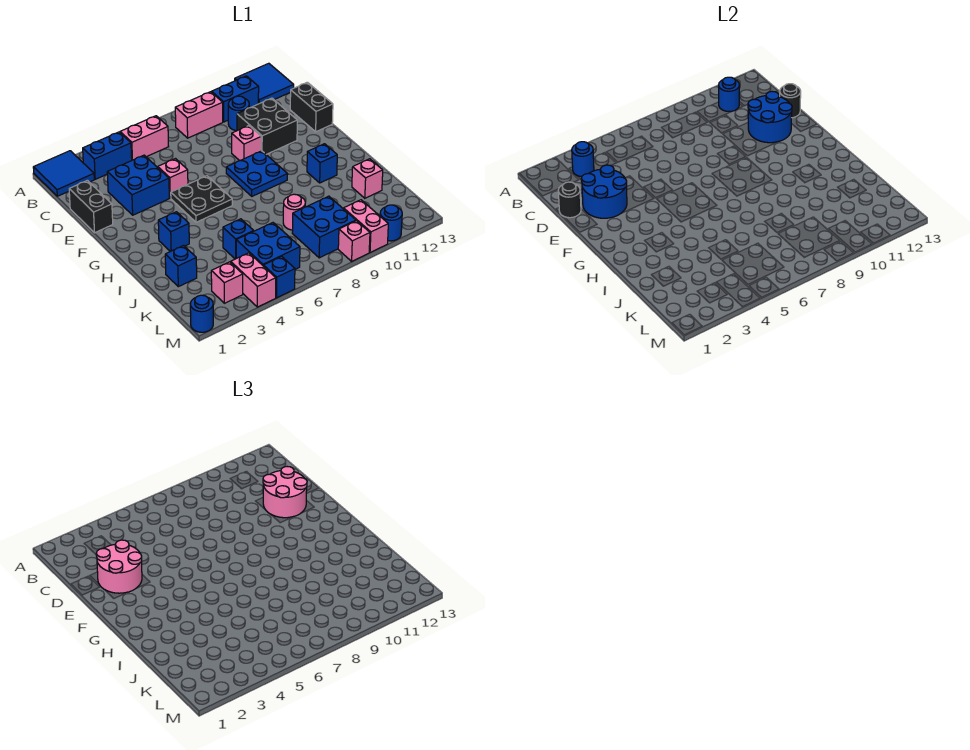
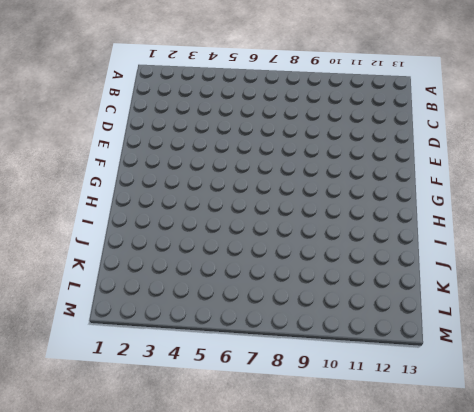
none -> blue tile A1:B2 level 1
none -> blue tile A12:B13 level 1
none -> blue brick B3:B4 level 1
none -> pink brick B5:B6 level 1

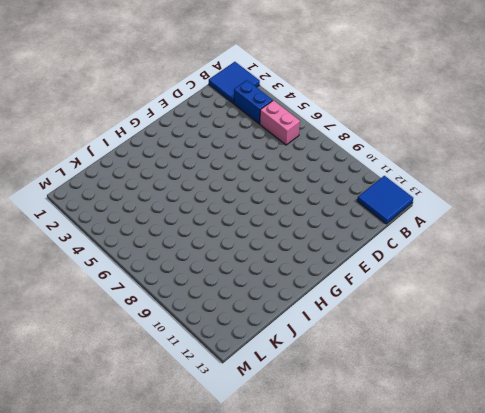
none -> pink brick B8:B9 level 1
none -> blue brick B10:B11 level 1
none -> blue round brick C10 level 1
none -> black brick D1:E1 level 1

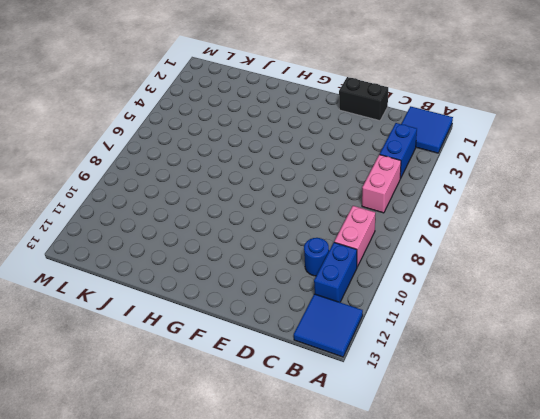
none -> blue brick D3:E4 level 1
none -> black brick D10:E11 level 1
none -> black brick D13:E13 level 1
none -> pink brick E5 level 1

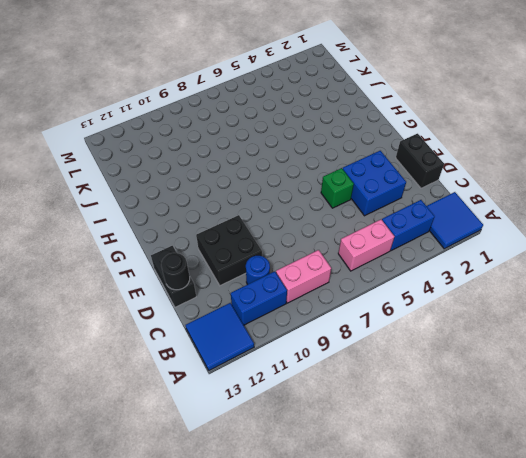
green brick E5 level 1 -> pink brick E5 level 1
none -> pink brick E9 level 1
none -> black plate F5:G6 level 1
none -> blue plate F8:G9 level 1
none -> blue brick H3 level 1

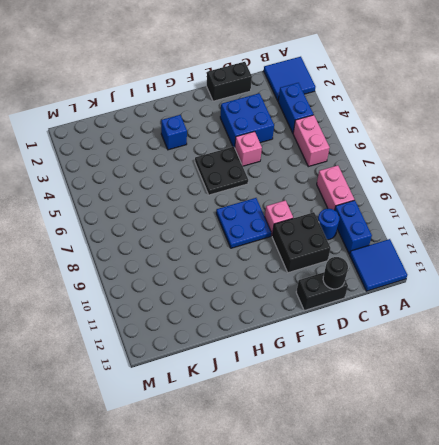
none -> blue brick H11 level 1
none -> blue brick J2 level 1
none -> blue brick J5 level 1
none -> pink round brick J8 level 1

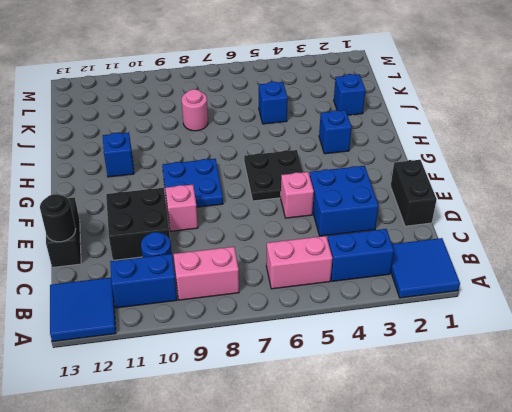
none -> pink brick J12 level 1
none -> blue brick K5:L6 level 1
none -> blue brick K8:L9 level 1
none -> pink brick L3 level 1

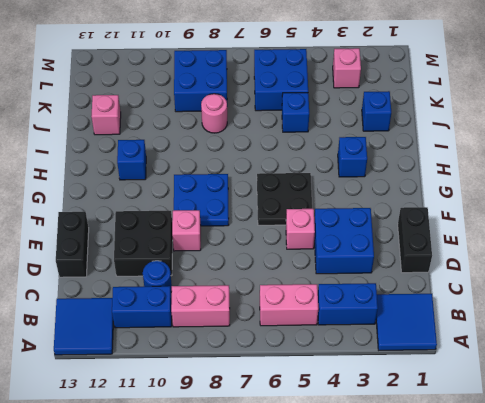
none -> pink brick L4:M4 level 1
none -> pink brick L10:M10 level 1
none -> blue round brick M1 level 1
none -> blue brick M5 level 1

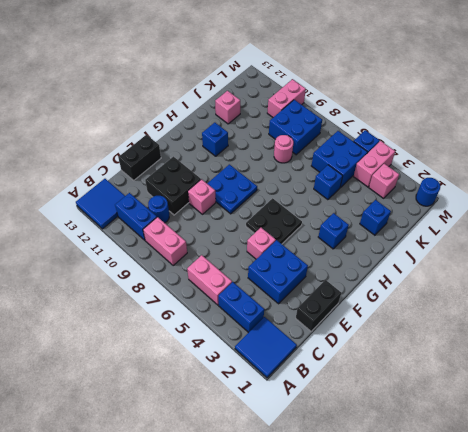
none -> pink brick M9 level 1
none -> blue round brick M11 level 1
none -> blue round brick B3 level 2
none -> blue round brick B11 level 2

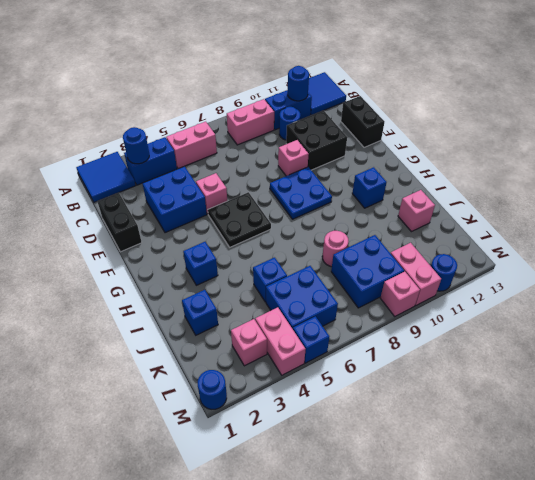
none -> black round brick D1 level 2
none -> blue round brick D2:E3 level 2
none -> blue round brick D11:E12 level 2
none -> black round brick D13 level 2

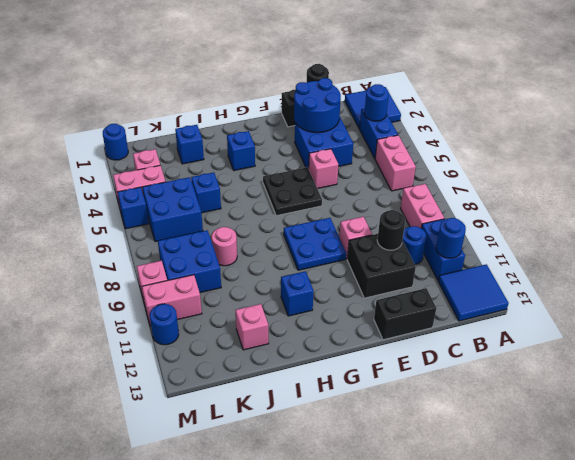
black round brick D10 level 2 -> black round brick D13 level 2
none -> blue round brick D11:E12 level 2
none -> pink round brick D2:E3 level 3
none -> pink round brick D11:E12 level 3

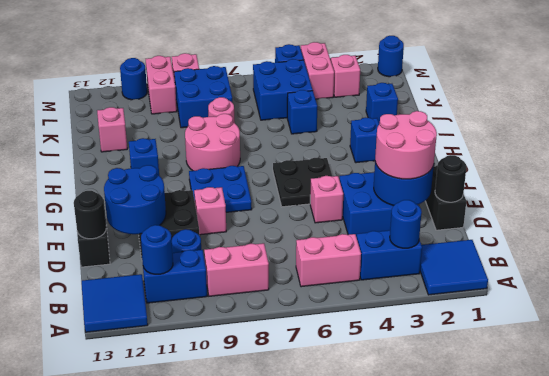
pink round brick H8:I9 level 1 -> pink round brick D11:E12 level 3

